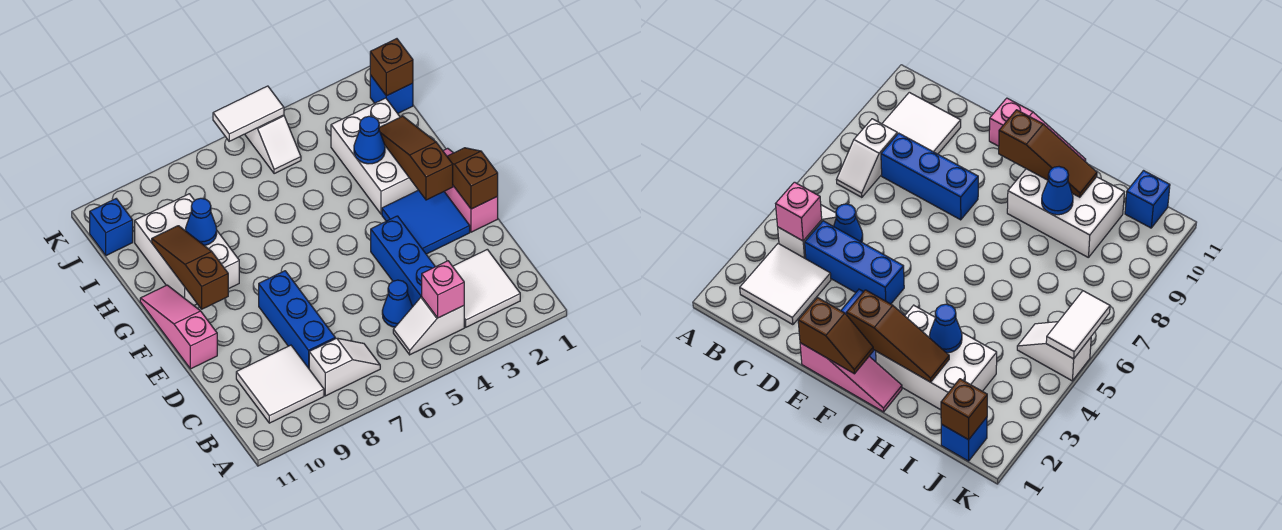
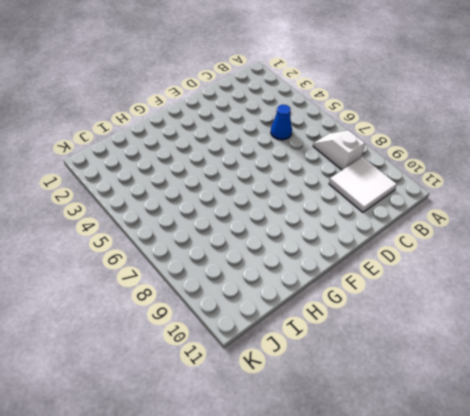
none -> white tile B2:C3 level 1
none -> white slope B4:B5 level 1 top 4
none -> blue brick C4:E4 level 1

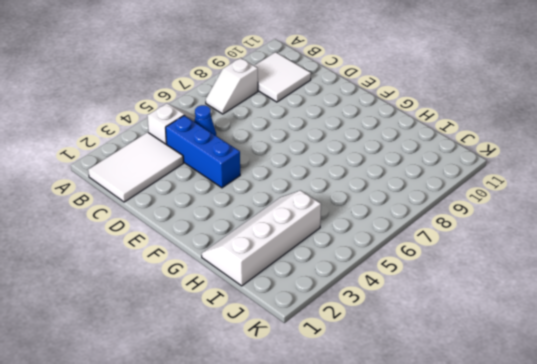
white tile B1:C3 level 1 -> white tile B2:C3 level 1
white slope H1:I4 level 1 top I -> white brick G2:I3 level 1
none -> blue brick C8:E8 level 1
none -> pink slope E1:G1 level 1 top E
none -> blue tile E2:F3 level 1

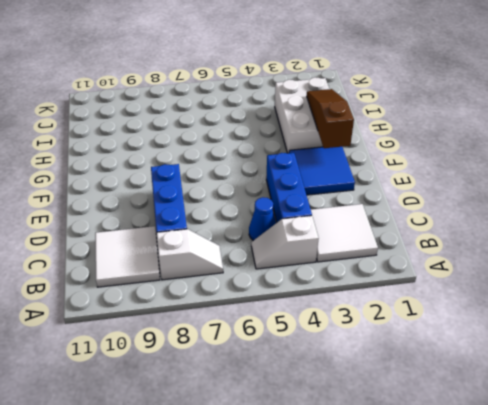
none -> pink slope E1:G1 level 1 top E
none -> pink slope E11:G11 level 1 top E
none -> white brick G9:I10 level 1

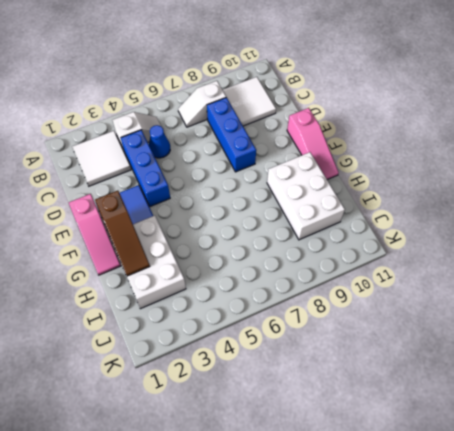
none -> blue brick J1 level 1
none -> white slope J5:K5 level 1 top K
none -> blue brick J11 level 1

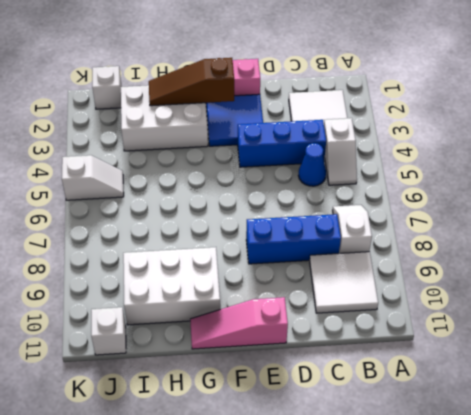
white brick J1 level 1 -> blue brick J1 level 1
white brick J11 level 1 -> blue brick J11 level 1
none -> pink brick B4 level 2
none -> brown slope E1:F1 level 2 top E
none -> brown slope F10:H10 level 2 top F

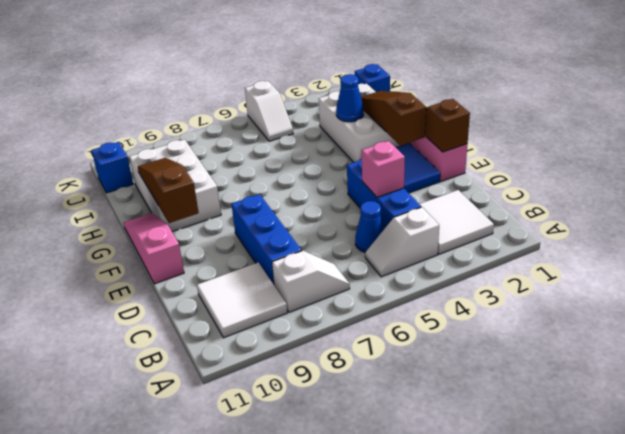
pink brick D4 level 2 -> pink brick B4 level 2
none -> blue cone H9 level 2
none -> brown brick J1 level 2
none -> white tile K5:K6 level 2

